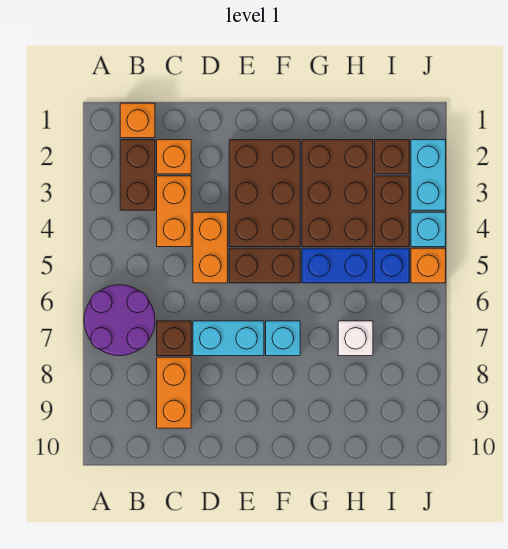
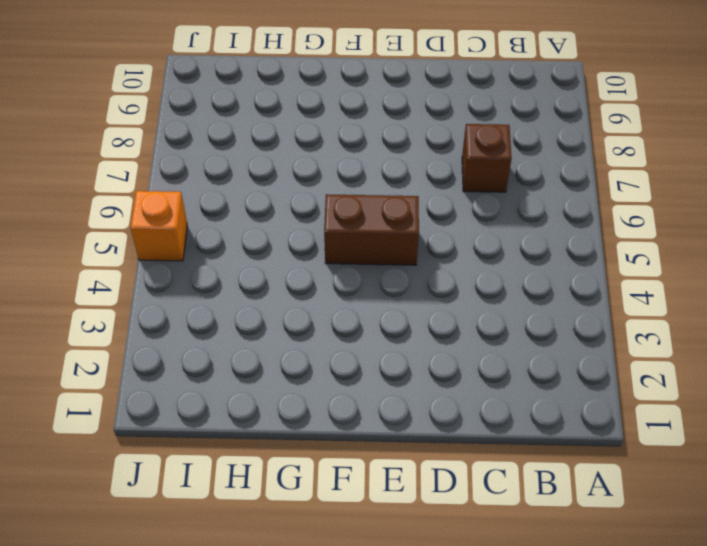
none -> purple round brick A6:B7 level 1
none -> orange brick B1 level 1
none -> brown brick B2:B3 level 1

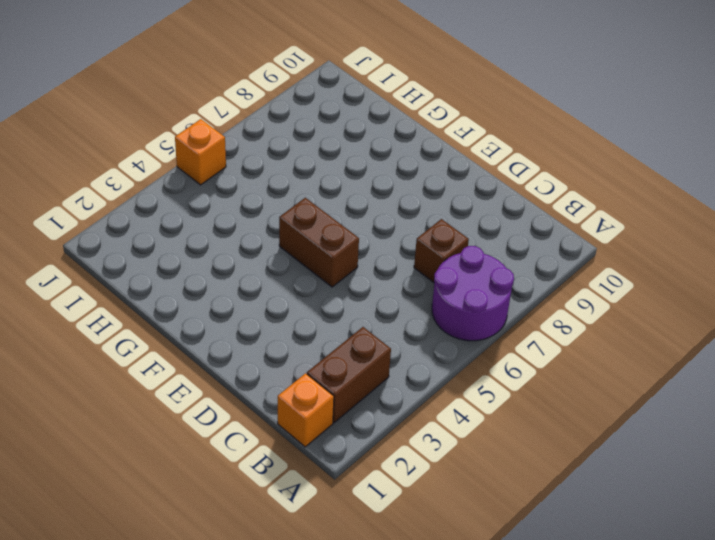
none -> orange brick C2 level 1
none -> orange brick C3:C4 level 1
none -> orange brick C8:C9 level 1

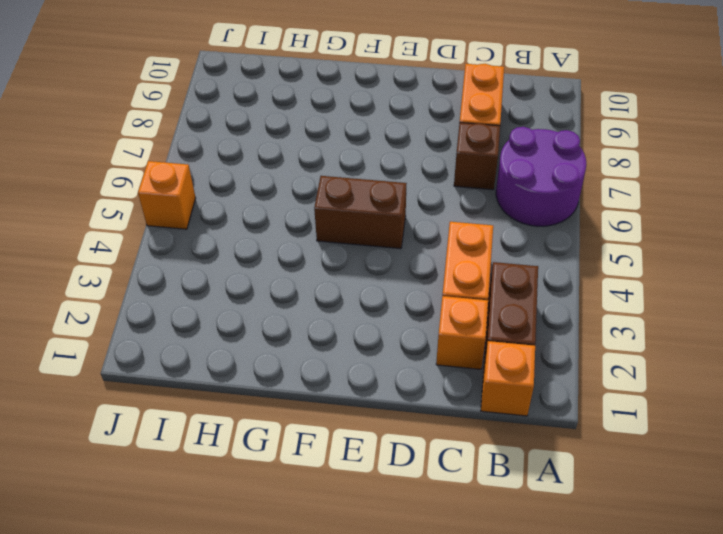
none -> orange brick D4:D5 level 1
none -> cyan brick D7:E7 level 1
none -> brown brick E2:F4 level 1

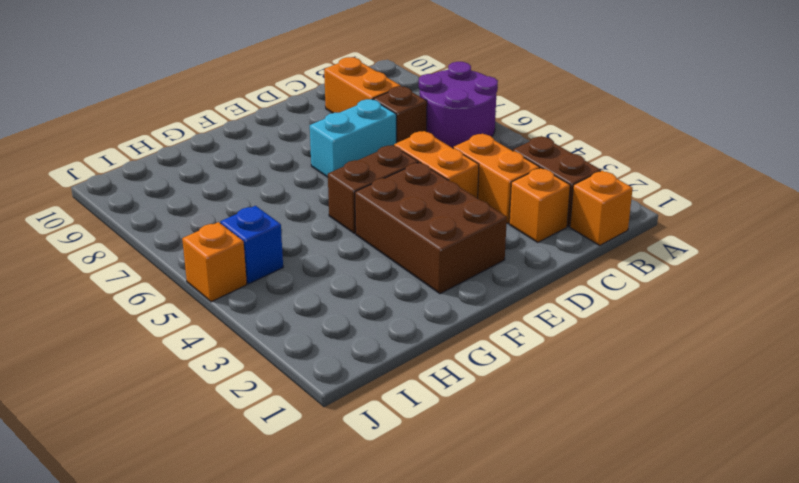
none -> cyan brick F7 level 1
none -> brown brick G2:H4 level 1
none -> blue brick G5:H5 level 1

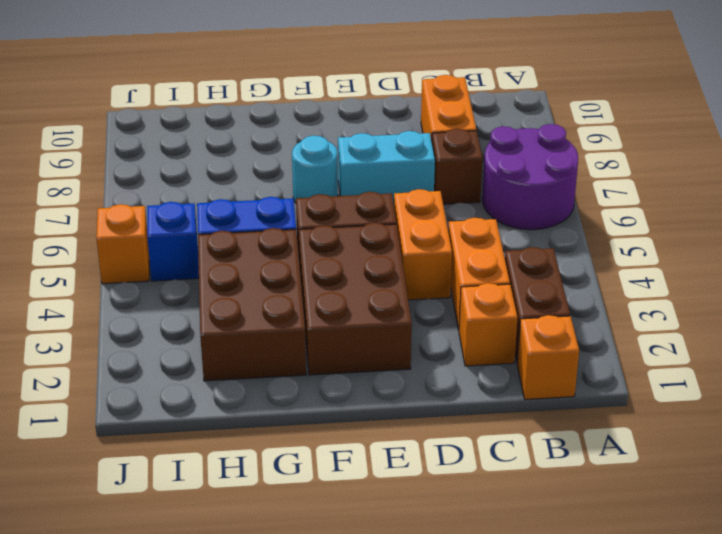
cyan round brick F7 level 1 -> cyan brick F7 level 1
none -> white brick H7 level 1
none -> brown brick I2 level 1
none -> brown brick I3:I4 level 1

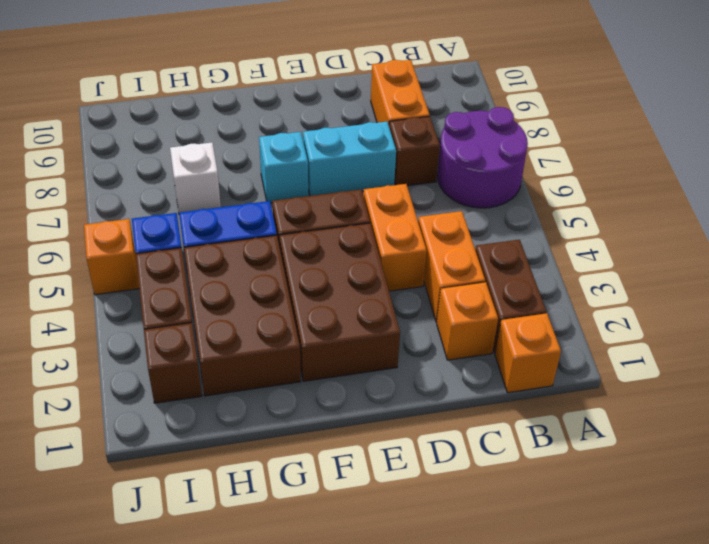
none -> cyan brick J2:J3 level 1
none -> cyan brick J4 level 1

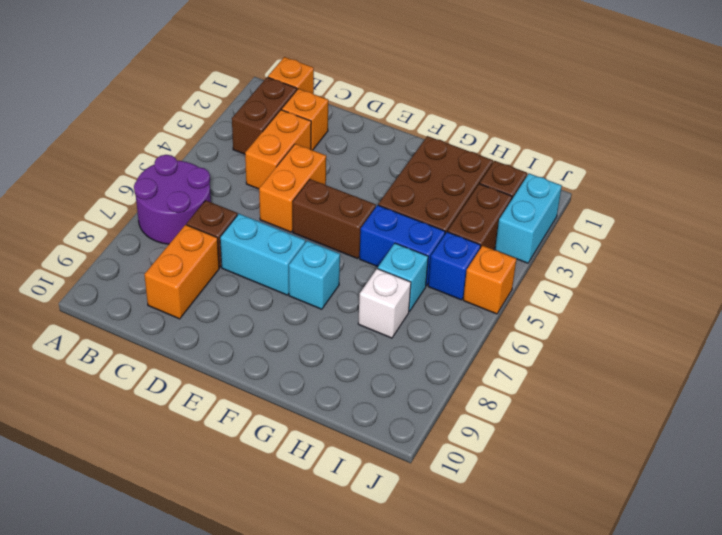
cyan brick H6 level 1 -> cyan brick J4 level 1
none -> brown brick E2:F4 level 1

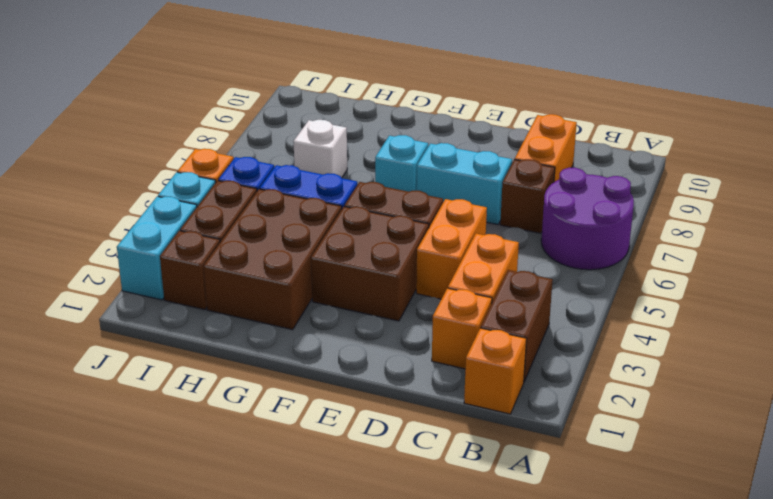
brown brick E3:F4 level 1 -> brown brick E2:F4 level 1

